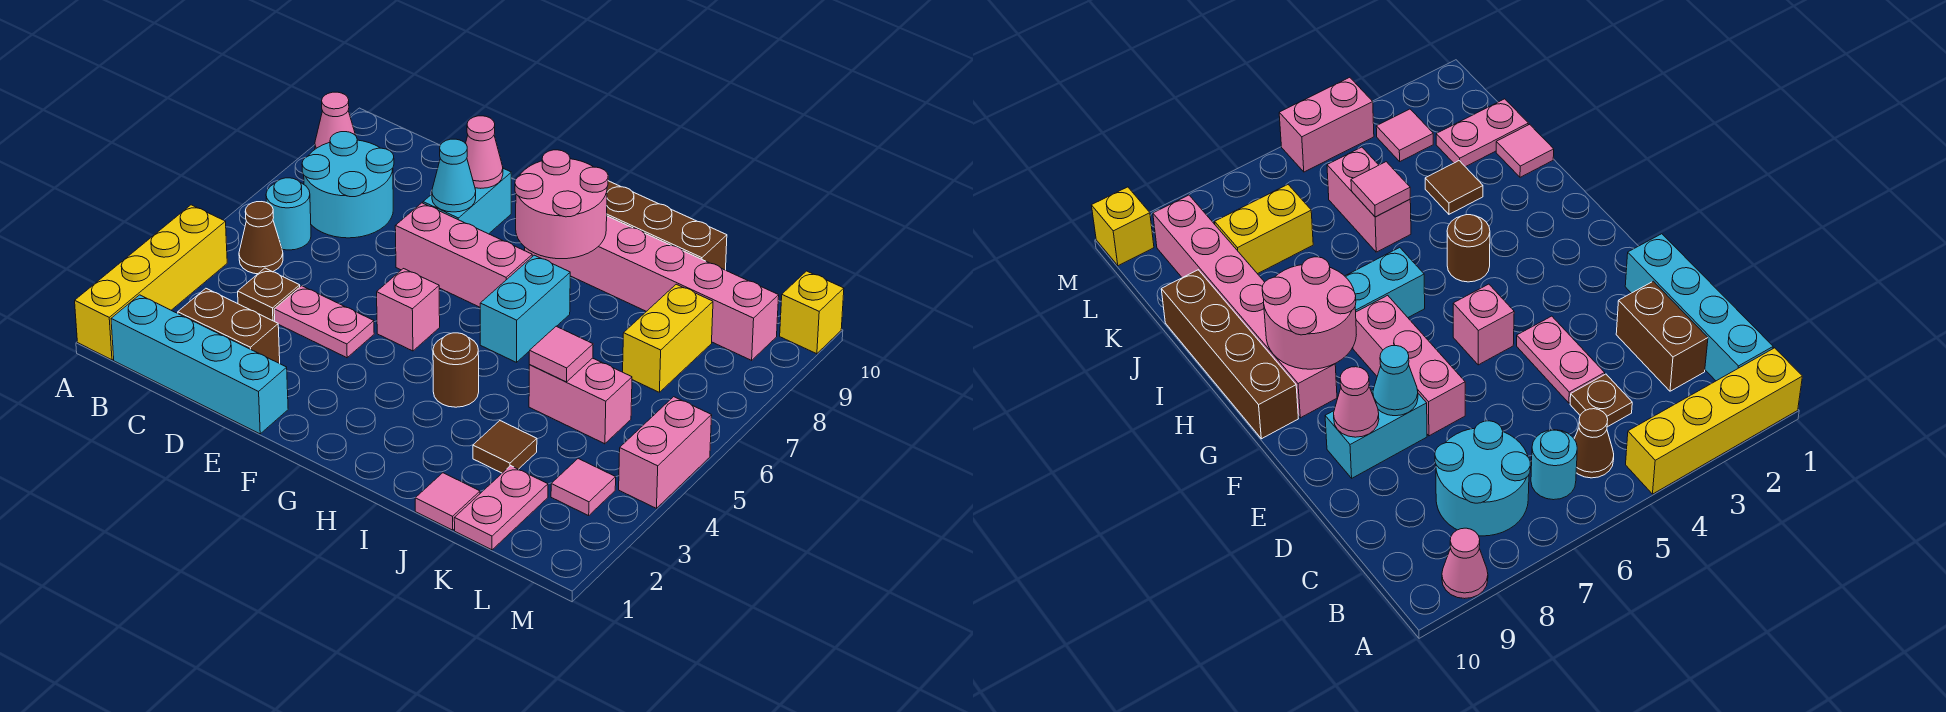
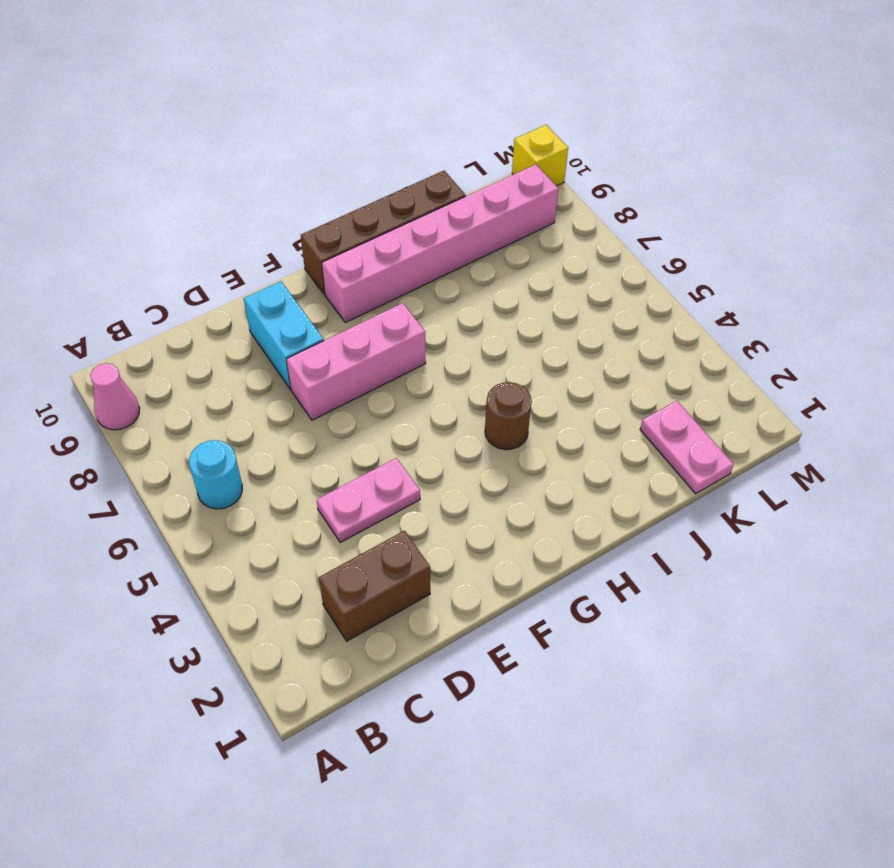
none -> yellow brick A1:A4 level 1
none -> cyan brick B1:E1 level 1
none -> brown cone B5 level 1

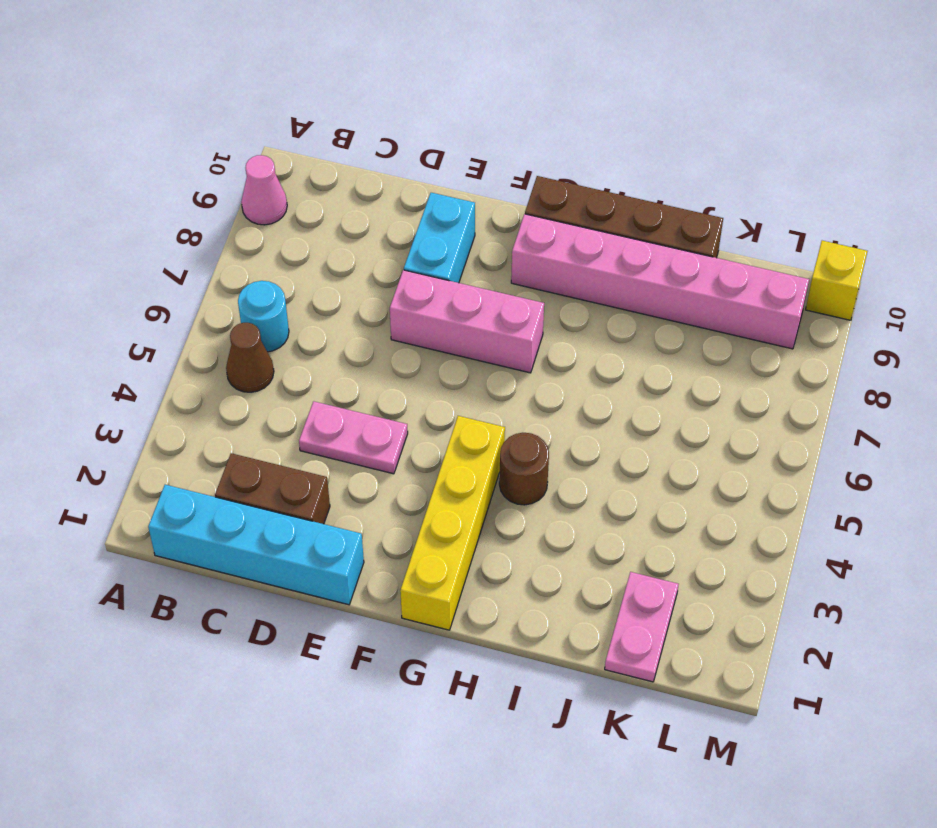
yellow brick G1:G4 level 1 -> yellow brick A1:A4 level 1
none -> cyan round brick B7:C8 level 1
none -> brown plate C4 level 1
none -> pink brick F5 level 1

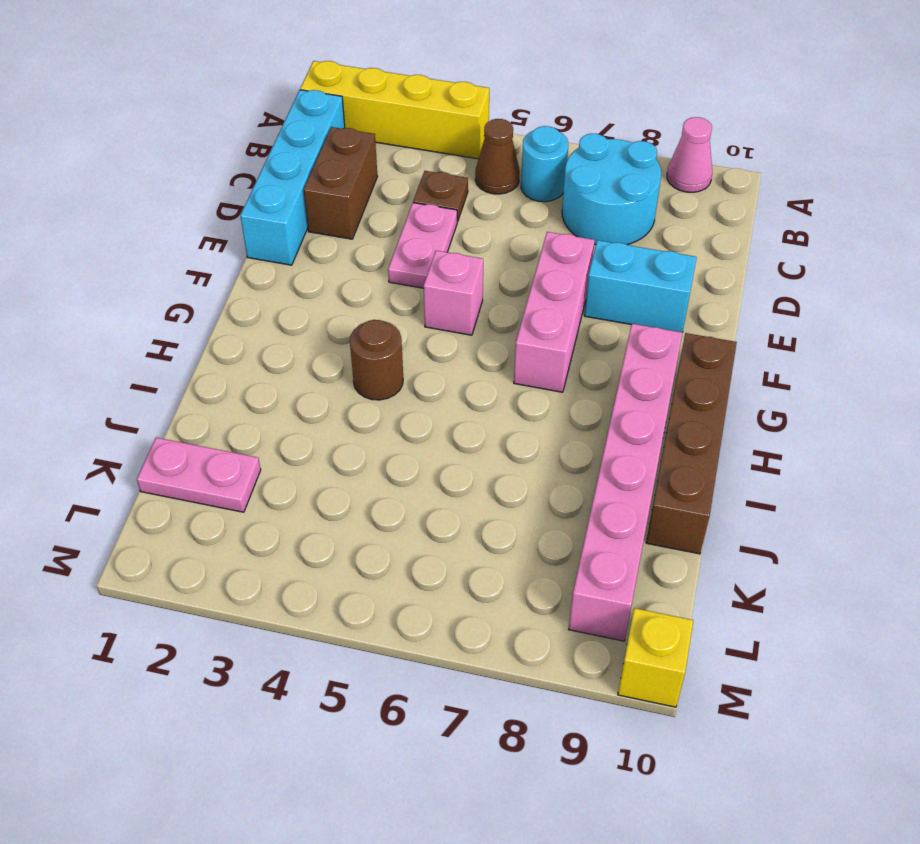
none -> cyan brick H6:H7 level 1
none -> pink tile J1 level 1
none -> brown tile J3 level 1

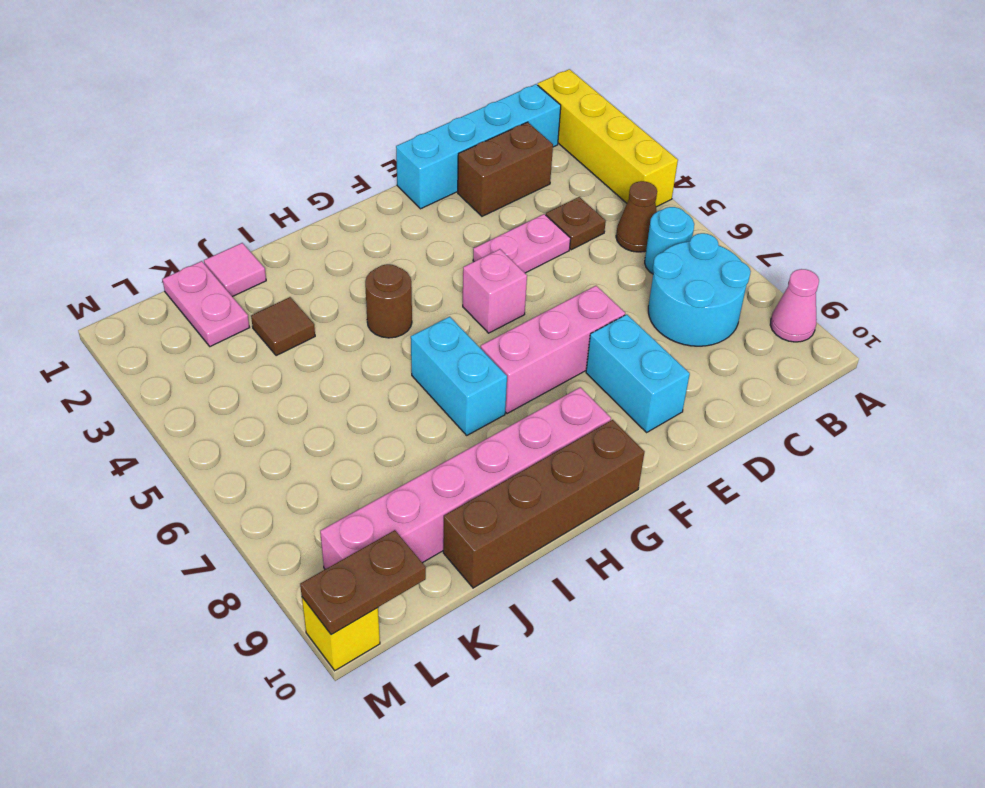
brown plate L10:M10 level 2 -> none
none -> pink brick J5:K5 level 1
none -> yellow brick K7:K8 level 1
none -> pink tile L3 level 1

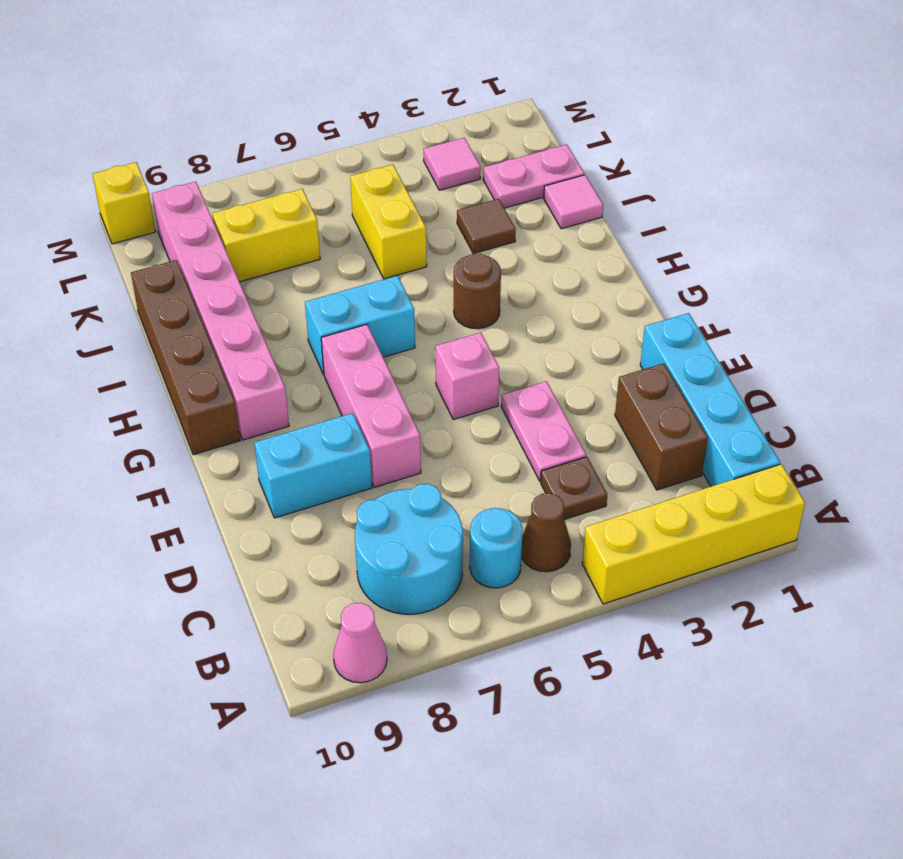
yellow brick J5:K5 level 1 -> pink brick J5:K5 level 1
none -> pink brick M4:M5 level 1
none -> cyan cone E8 level 2
none -> pink cone E9 level 2

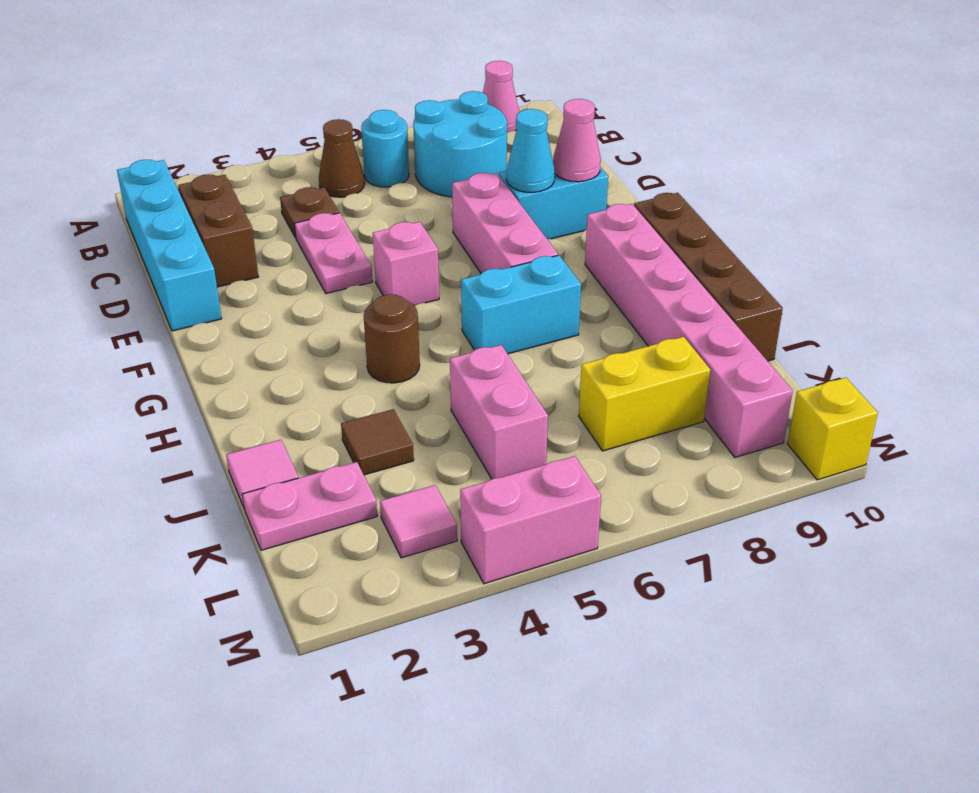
none -> yellow brick A1:A4 level 1
none -> pink round brick G8:H9 level 2
none -> pink tile J5 level 2

